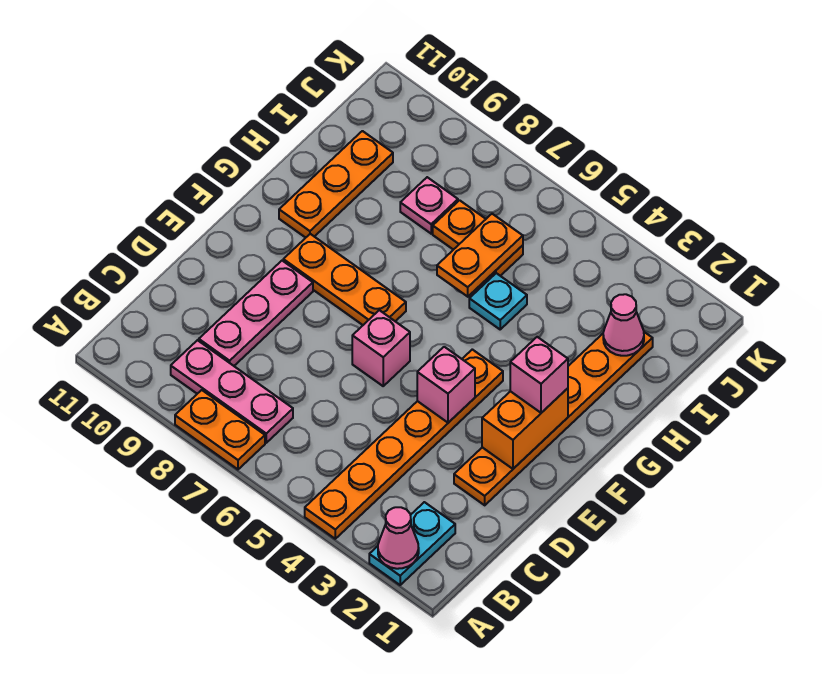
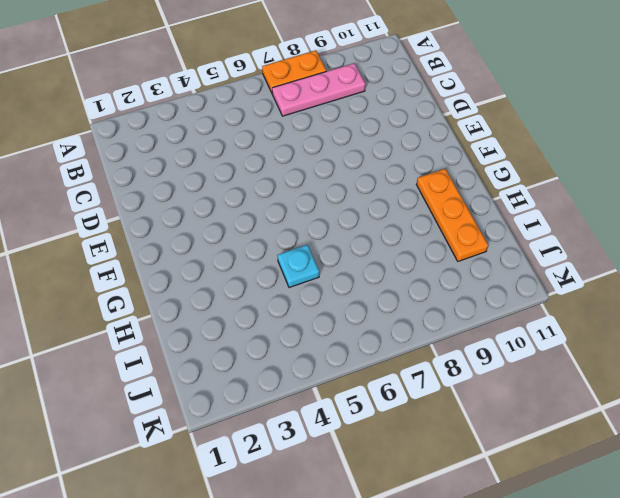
none -> cyan plate A2:B2 level 1
none -> orange plate A4:F4 level 1
none -> pink plate C9:E9 level 1

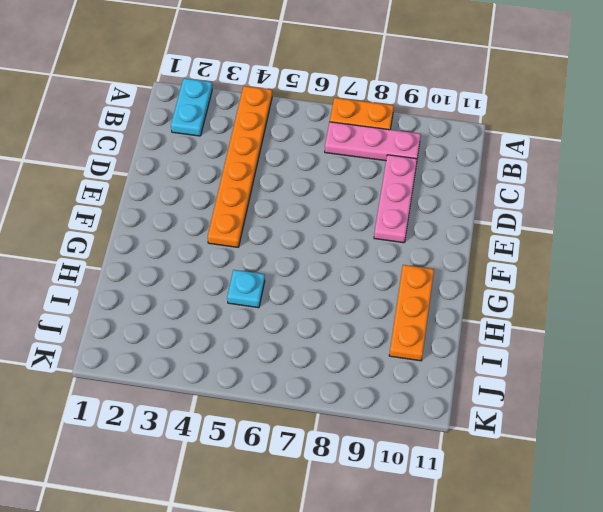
none -> orange plate D2:I2 level 1
none -> pink brick E6 level 1
none -> orange plate F7:F9 level 1

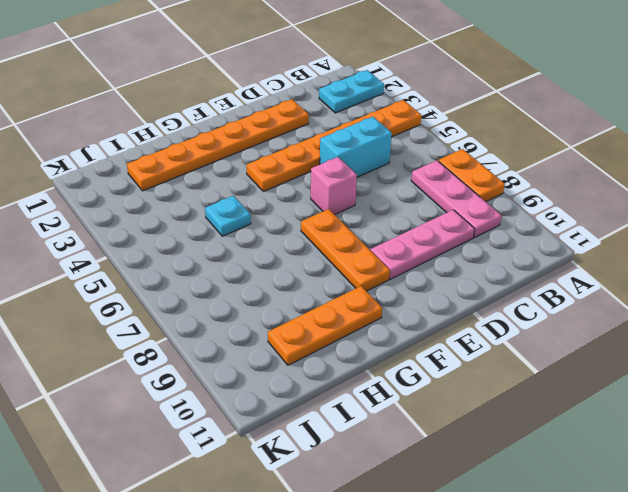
cyan brick C5:D5 level 1 -> none
none -> orange plate I6:I7 level 1
none -> pink plate I8 level 1
none -> pink cone A2 level 2

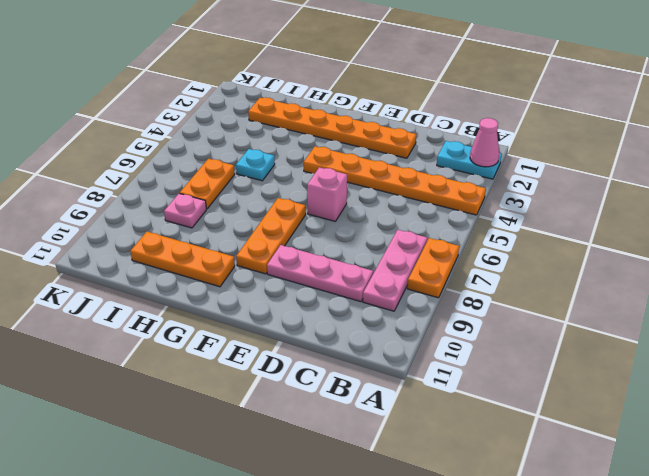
none -> orange brick E2:F2 level 2
none -> pink brick E4 level 2
none -> orange plate H6:I6 level 2

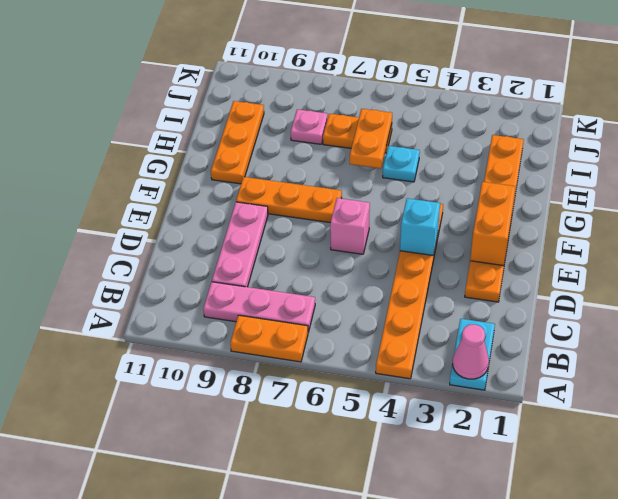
cyan brick E4 level 2 -> pink brick E4 level 2
none -> pink cone I2 level 2
none -> pink brick F2 level 3

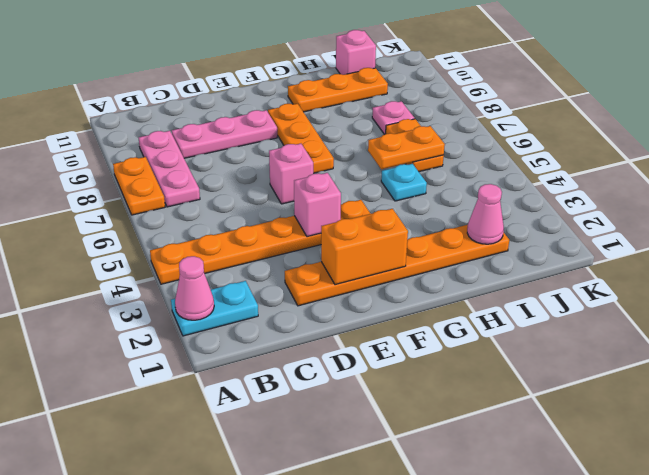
pink brick I11 level 1 -> pink brick F2 level 3

